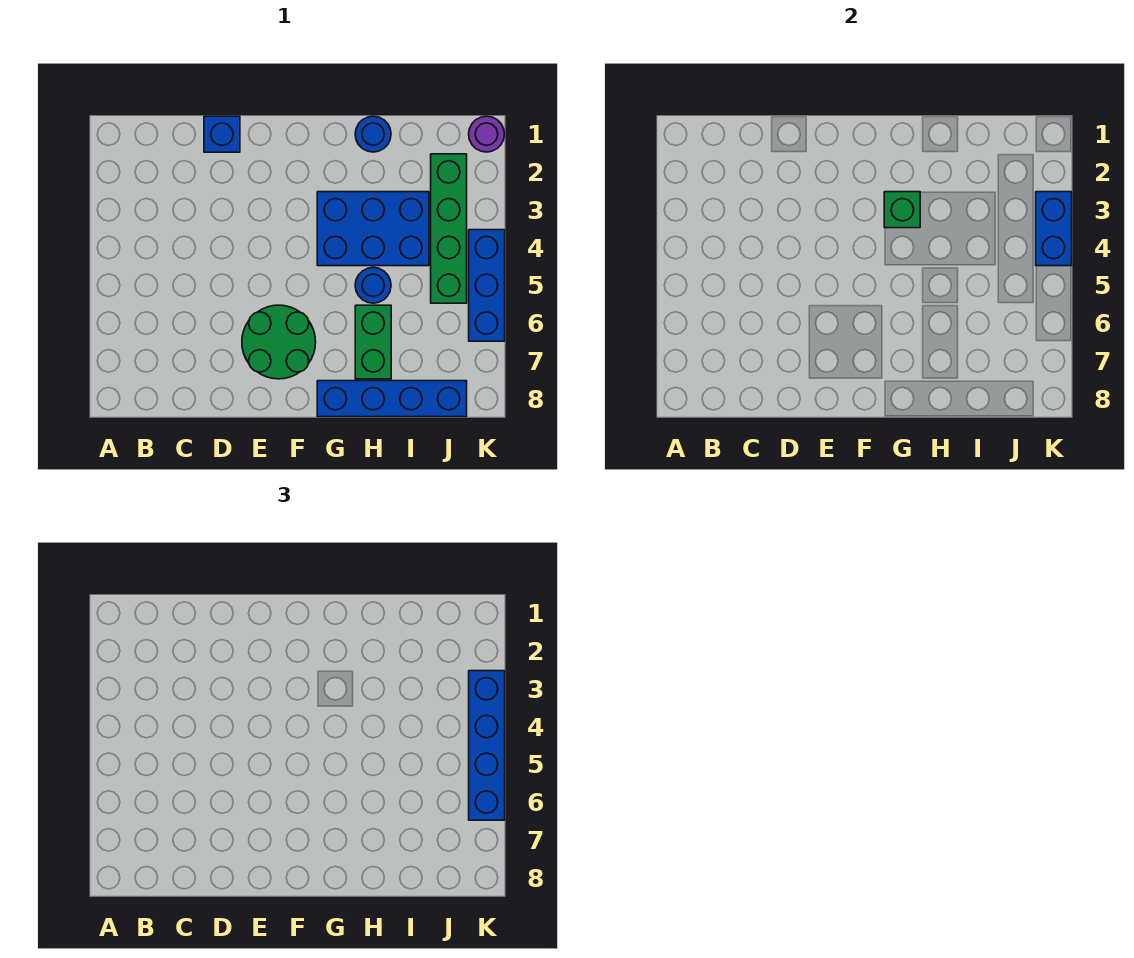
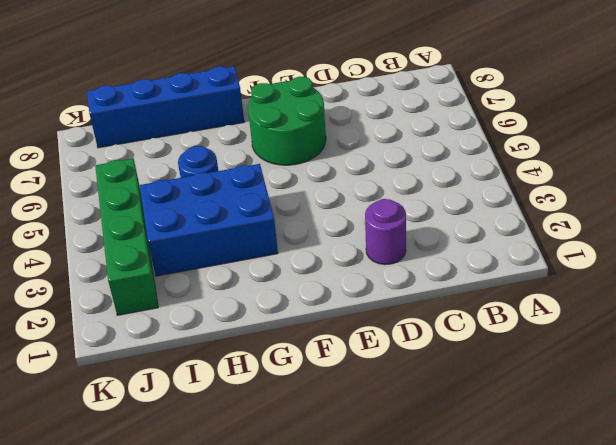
purple round brick D2 level 1 -> purple round brick K1 level 1
none -> blue brick D1 level 1
none -> blue round brick H1 level 1
none -> green brick H6:H7 level 1

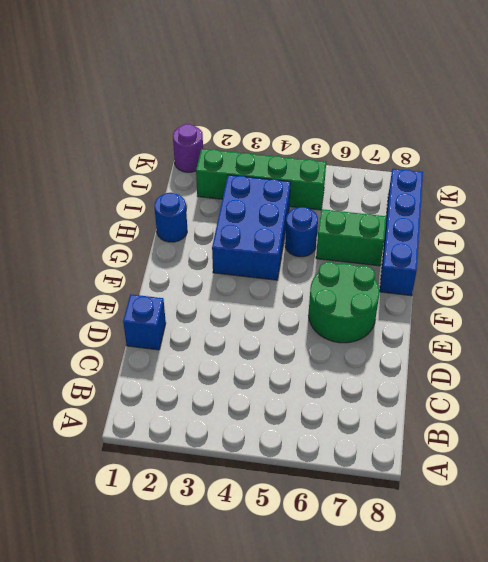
none -> blue brick K4:K6 level 1
none -> green brick G3 level 2
none -> blue brick K3:K4 level 2

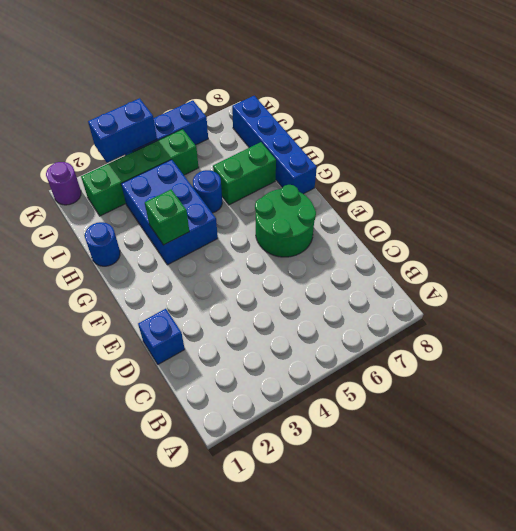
none -> blue brick K3:K6 level 3

